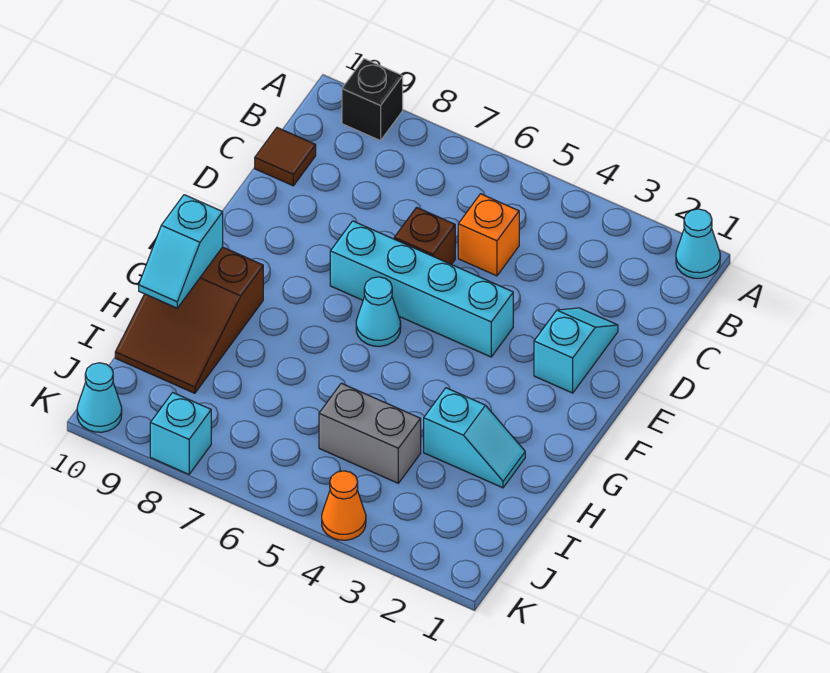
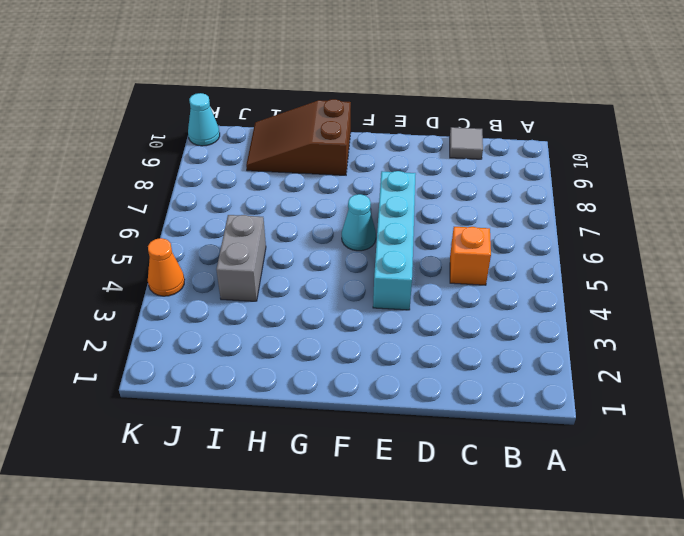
grey tile C10 level 1 -> brown tile C10 level 1
none -> cyan cone A1 level 1
none -> black brick A9 level 1
none -> cyan slope D2:E2 level 1 top E

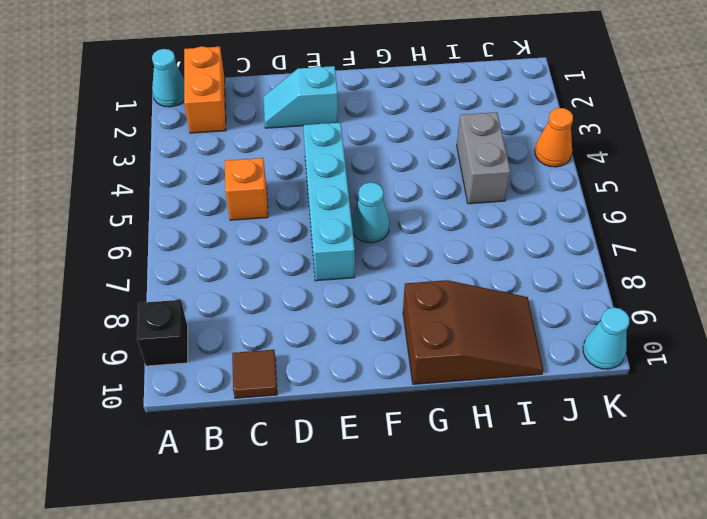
orange brick B1:B2 level 1 -> none
none -> brown brick D6 level 1
none -> cyan slope H2:H3 level 1 top 3
none -> cyan brick K8 level 1

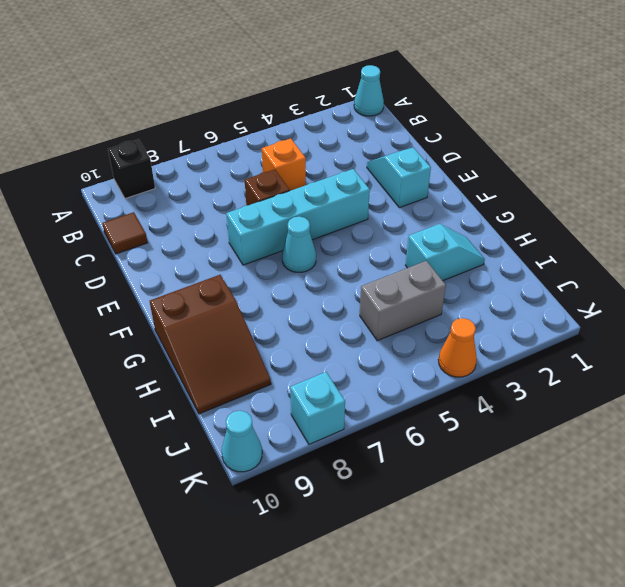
none -> cyan slope G10:H10 level 2 top G

